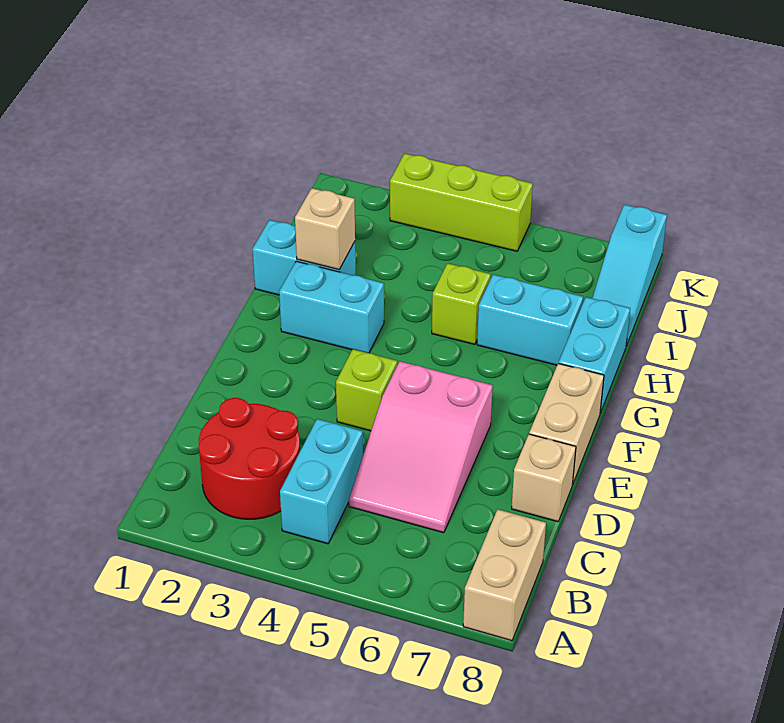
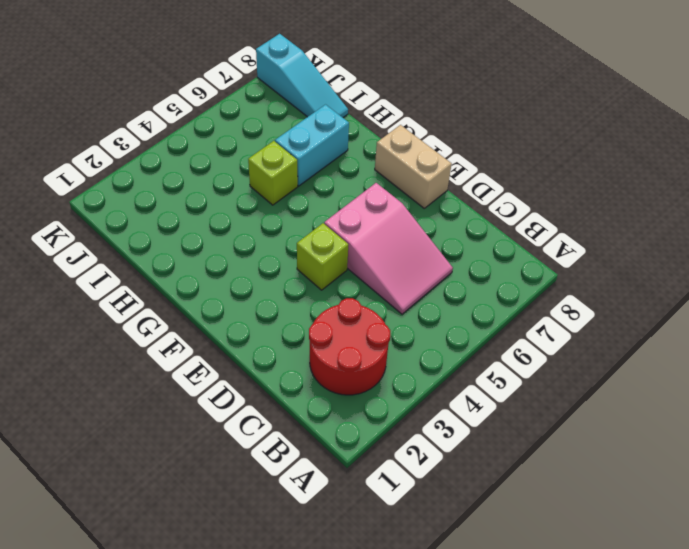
none -> tan brick A8:B8 level 1
none -> cyan brick B4:C4 level 1
none -> tan brick D8 level 1

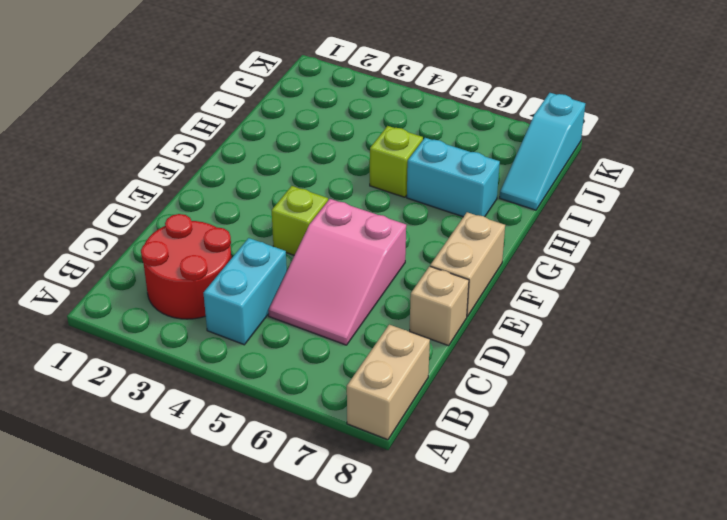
none -> cyan brick G2:G3 level 1
none -> cyan brick G8:H8 level 1
none -> cyan brick H1:H2 level 1

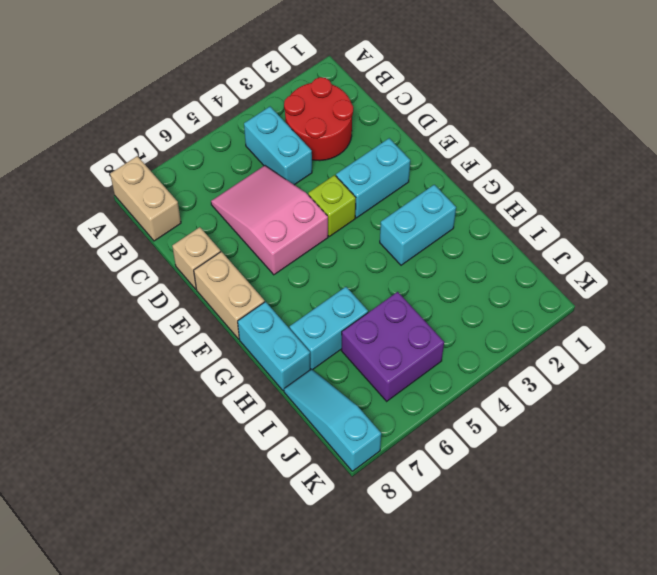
cyan brick E2:E3 level 1 -> cyan brick H1:H2 level 1
purple brick I5:J6 level 1 -> none
none -> lime brick H5 level 1
none -> lime brick K3:K5 level 1
none -> tan brick H2 level 2

